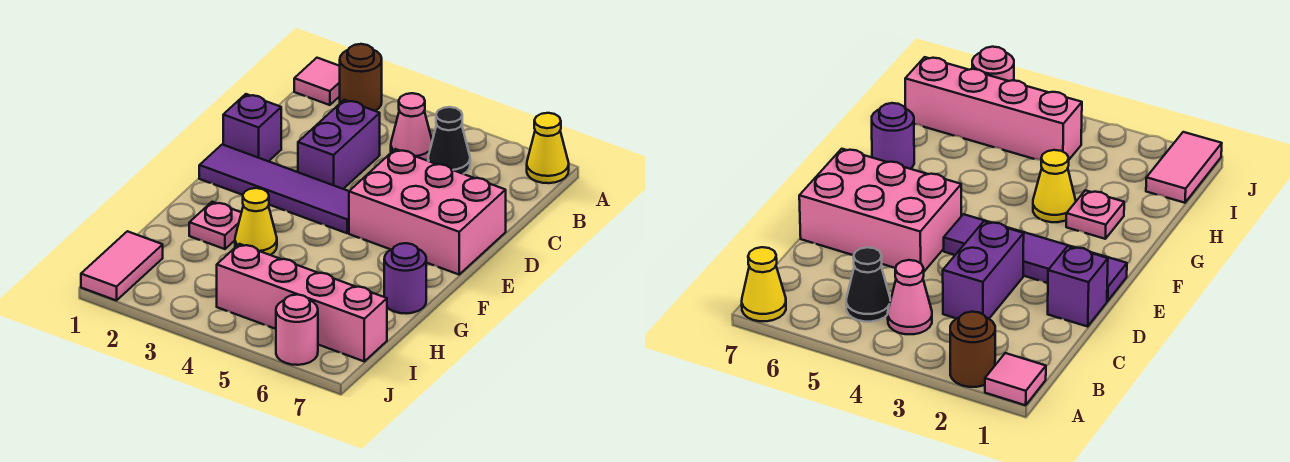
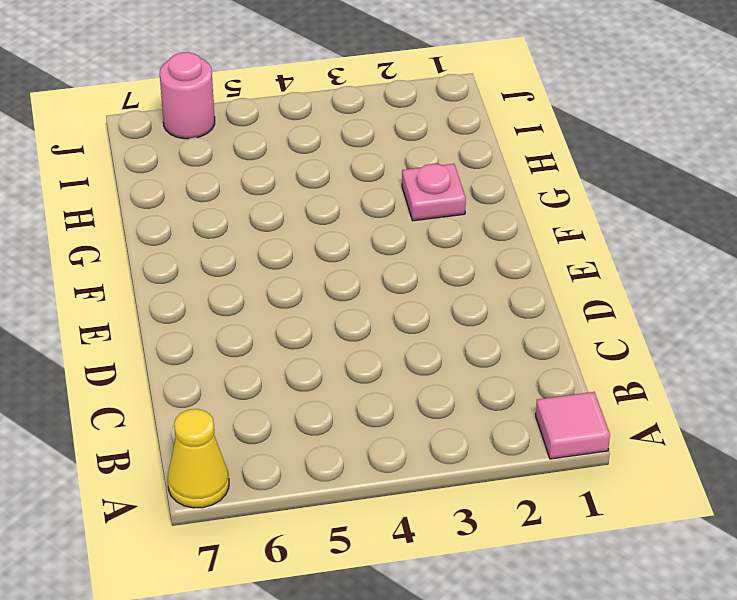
none -> brown round brick A2 level 1
none -> pink cone B4 level 1
none -> black cone B5 level 1

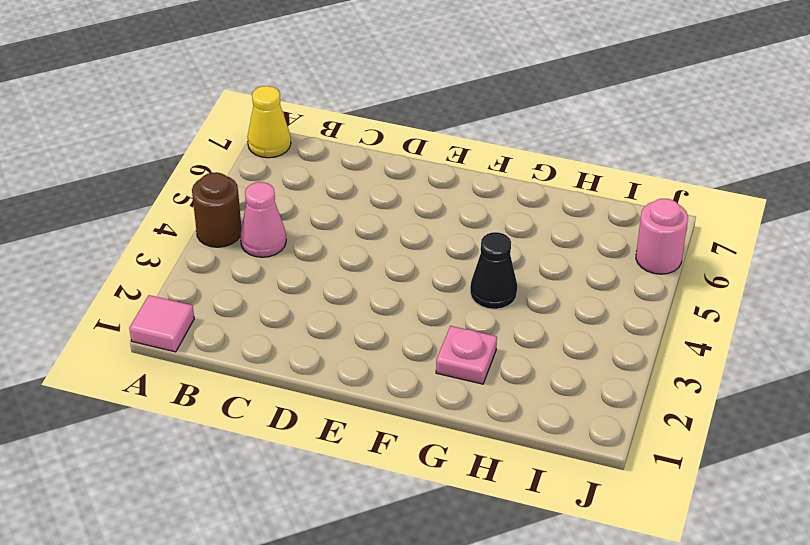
brown round brick A4 level 1 -> brown round brick A2 level 1
black cone G4 level 1 -> black cone B5 level 1
none -> purple brick C3:D3 level 1
none -> purple brick D1 level 1
none -> pink brick D5:E7 level 1

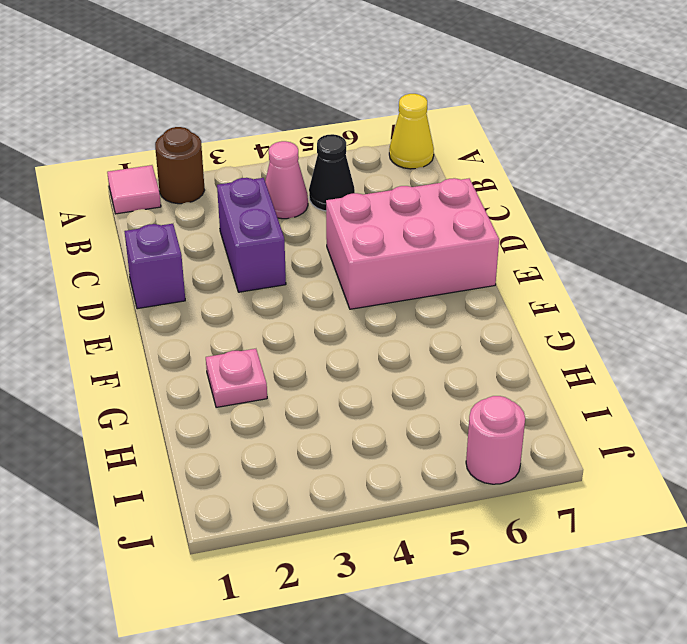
none -> purple tile E1:E4 level 1
none -> yellow cone G3 level 1
none -> purple round brick G7 level 1

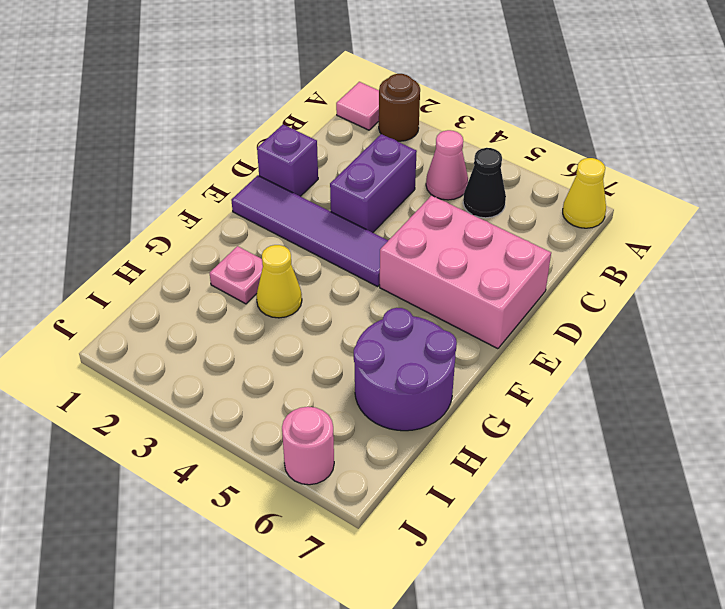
purple round brick G6:H7 level 1 -> purple round brick G7 level 1
none -> pink tile I1:J1 level 1
none -> pink brick I4:I7 level 1

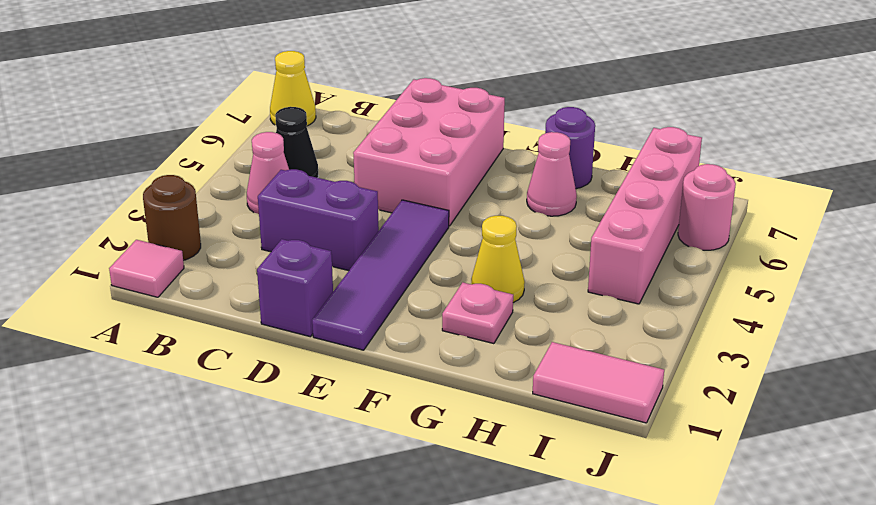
pink cone G6 level 1 -> none

